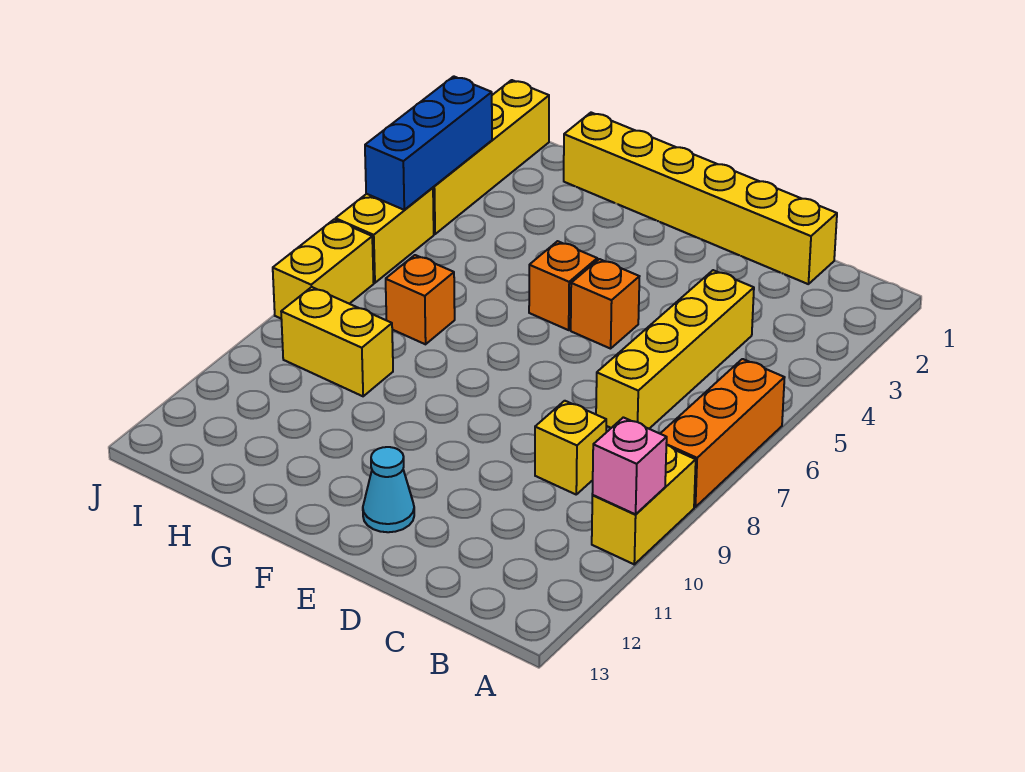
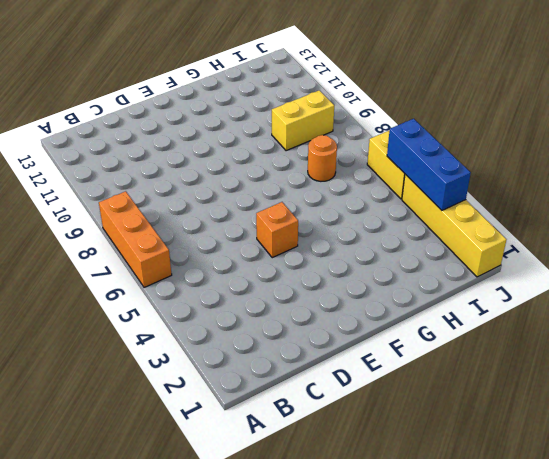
orange round brick H7 level 1 -> orange brick H7 level 1
none -> yellow brick A9:A10 level 1
none -> yellow brick C1:H1 level 1
none -> yellow brick C4:C7 level 1

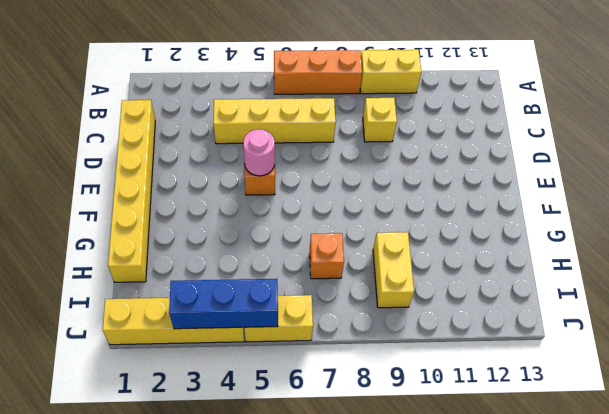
pink round brick E5 level 2 -> none
none -> cyan cone E12 level 1
none -> orange brick F5 level 1
none -> yellow brick J7:J8 level 1

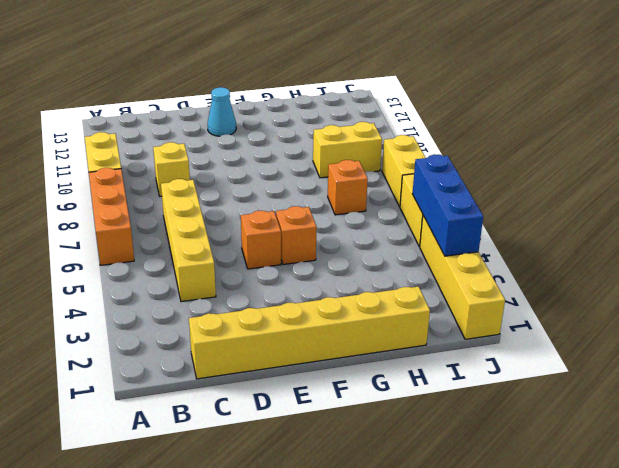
none -> pink brick A10 level 2

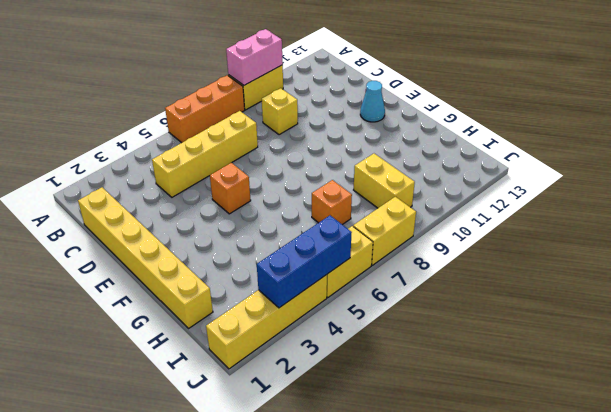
pink brick A9:A10 level 2 -> pink brick A10 level 2
none -> orange brick F5 level 1

